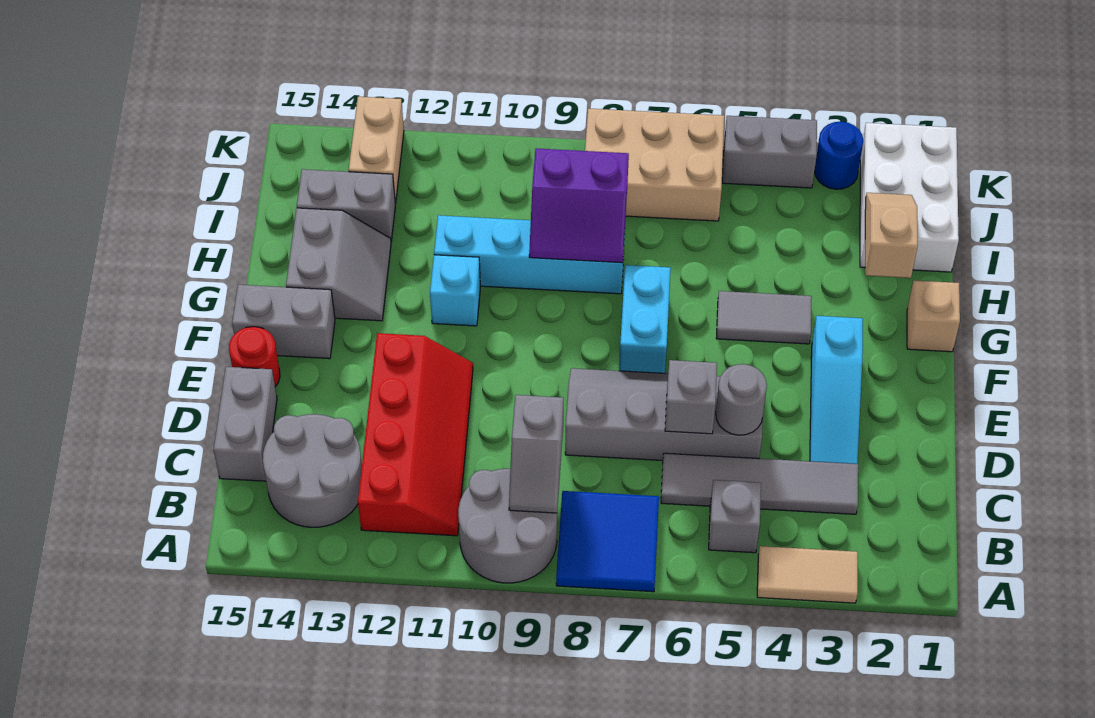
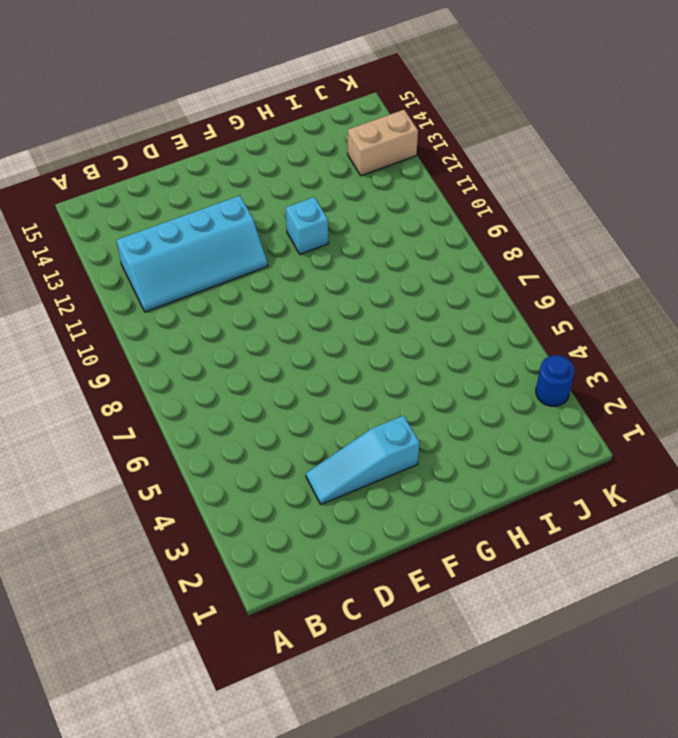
cyan slope B11:E12 level 1 top 12 -> red slope B11:E12 level 1 top 12
none -> tan tile A3:A4 level 1
none -> blue tile A7:B8 level 1
none -> grey round brick A9:B10 level 1

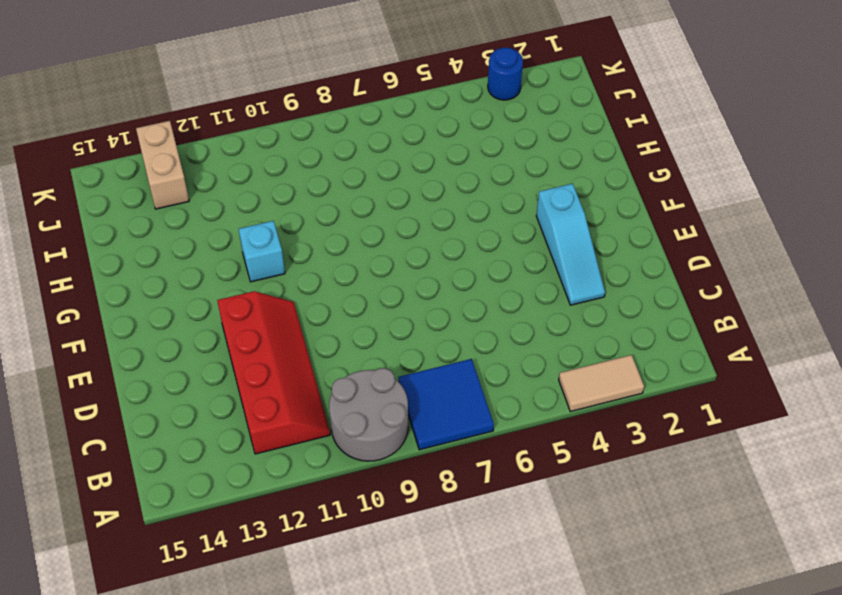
none -> grey brick B5 level 1
none -> grey round brick B13:C14 level 1
none -> grey tile C3:C6 level 1

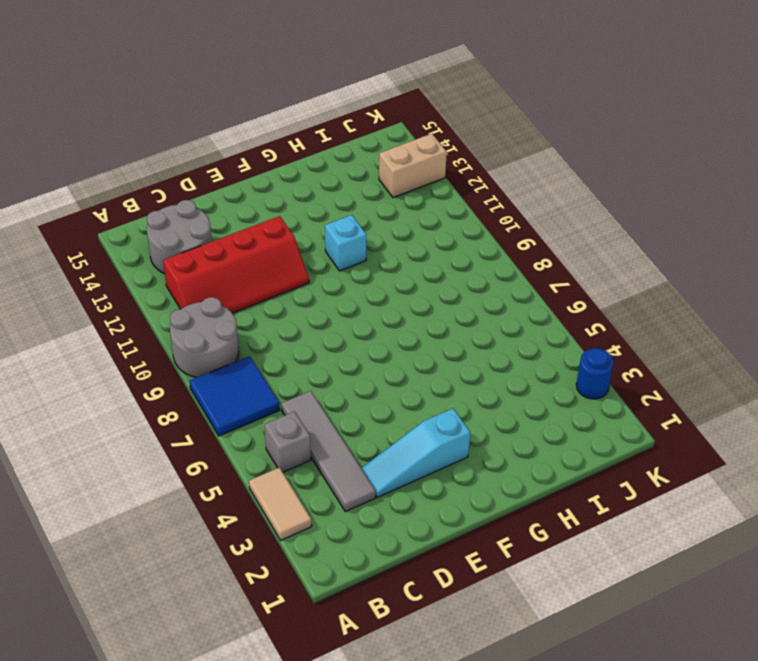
none -> grey brick C15:D15 level 1
none -> grey slope D5:E8 level 1 top D
none -> red round brick E15 level 1

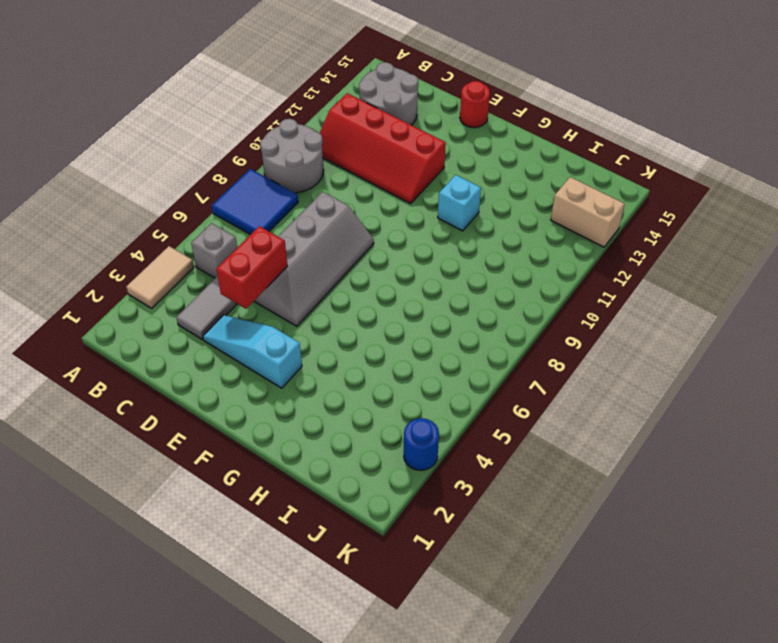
red brick D4:D5 level 2 -> grey round brick D5 level 2
none -> grey brick C15:D15 level 1
none -> cyan brick F7:G7 level 1
none -> grey brick F14:F15 level 1

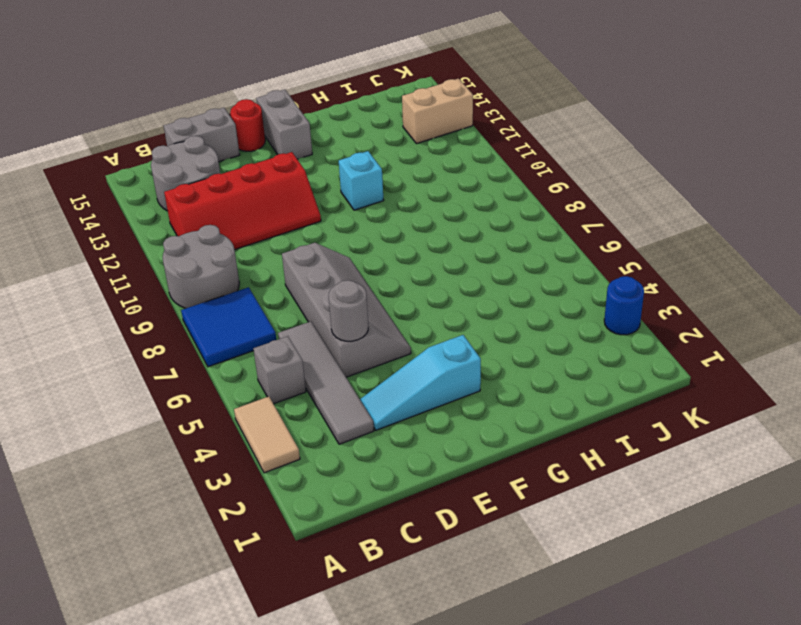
none -> cyan brick F7:G7 level 1
none -> tan brick G1 level 1
none -> grey tile G4:G5 level 1

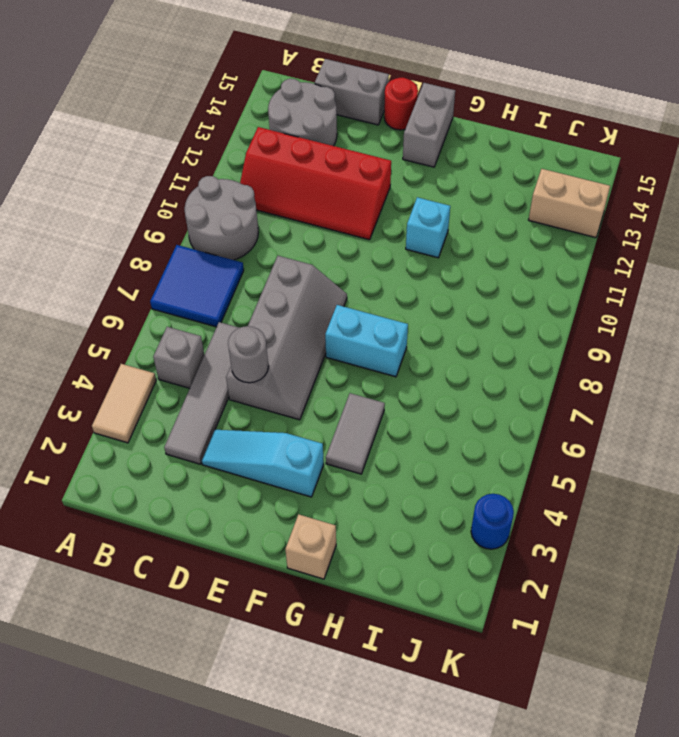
none -> grey slope G13:H14 level 1 top 14
none -> cyan brick H8:H11 level 1
none -> white brick I1:K2 level 1

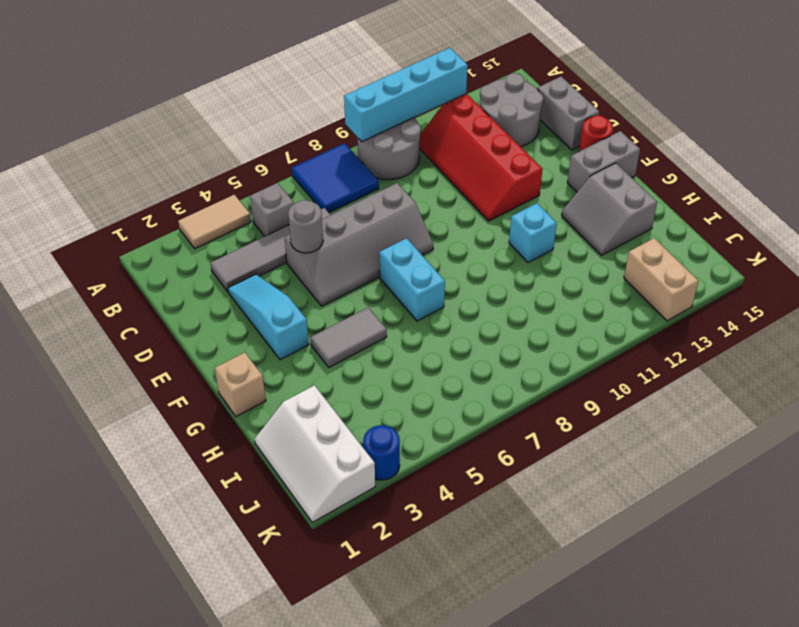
cyan brick A9:A12 level 2 -> cyan brick H8:H11 level 1
white slope I1:K2 level 1 top 2 -> white brick I1:K2 level 1
none -> grey brick I13:I14 level 1
none -> tan brick J6:K8 level 1
none -> grey brick K4:K5 level 1

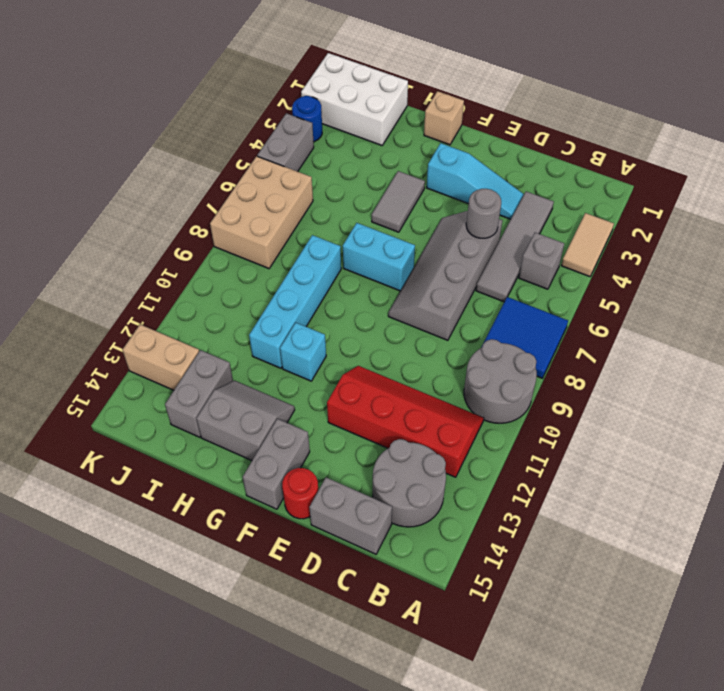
none -> grey slope B9:C9 level 2 top C
none -> grey brick D6 level 2
none -> tan slope H2:I2 level 2 top H

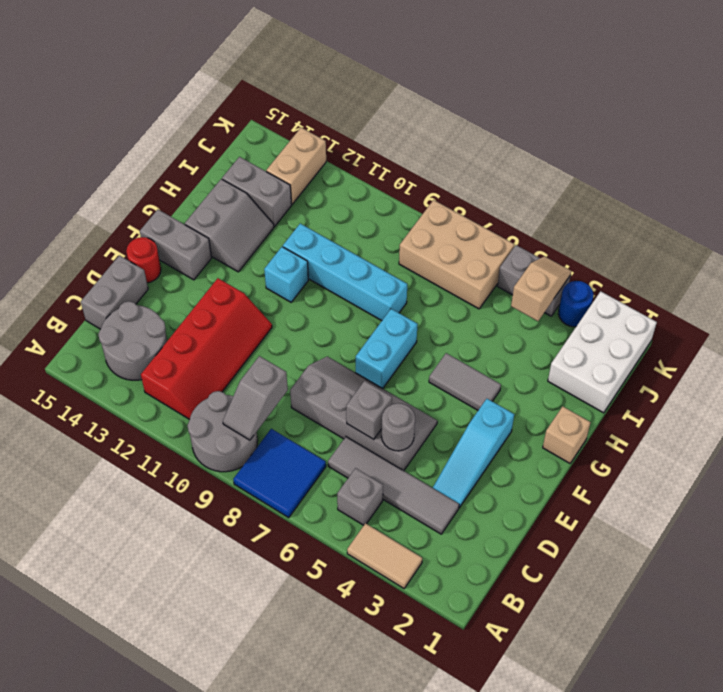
tan slope J4:K4 level 2 top J -> tan slope H2:I2 level 2 top H
none -> purple slope H8:I9 level 2 top I

